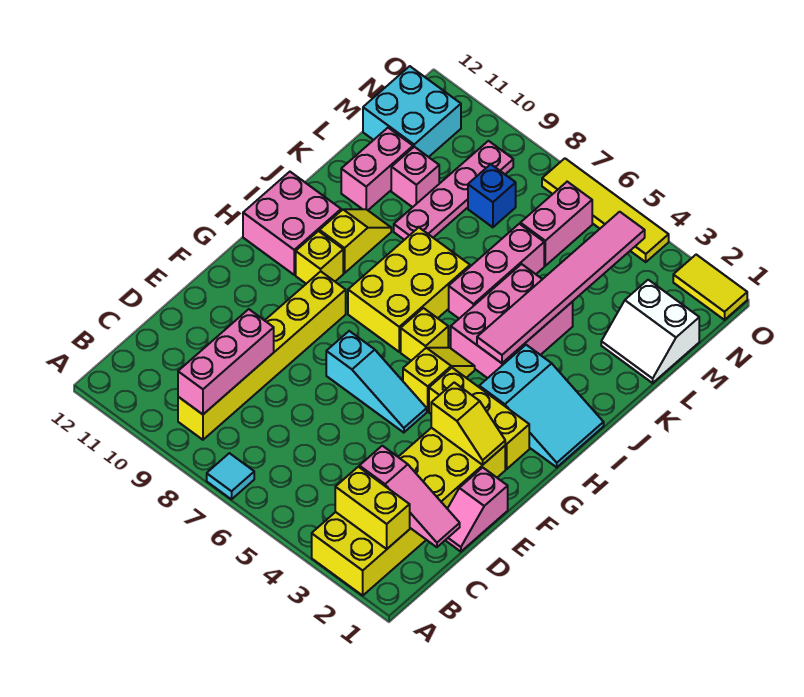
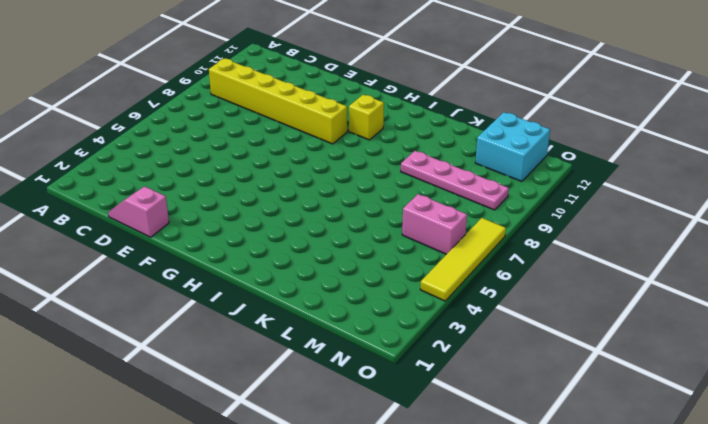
none -> yellow brick A2:F3 level 1
none -> cyan tile A7 level 1
none -> cyan slope F5:F7 level 1 top 7

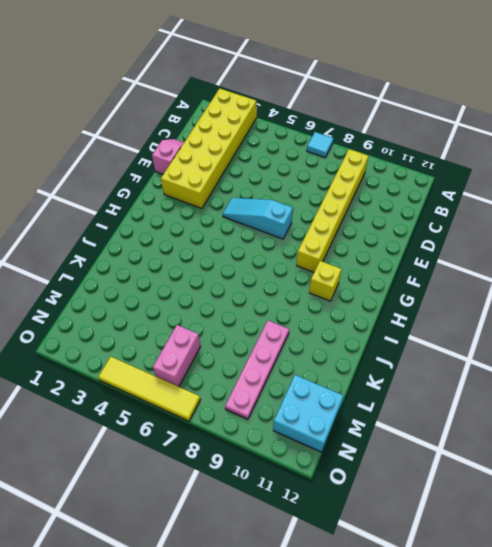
none -> yellow brick G2:G4 level 1
none -> yellow slope G5:H5 level 1 top G
none -> cyan slope H1:I3 level 1 top 3

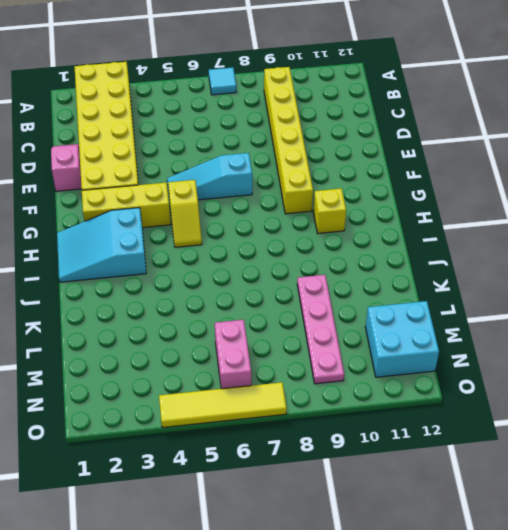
none -> yellow brick H6 level 1
none -> yellow brick H7:J8 level 1
none -> pink brick H11:I12 level 1

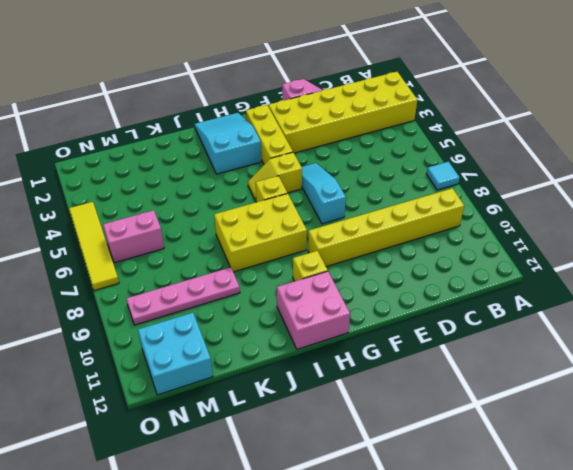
none -> pink brick I4:K5 level 1
none -> yellow slope I10:J10 level 1 top I
none -> pink brick J6:L6 level 1

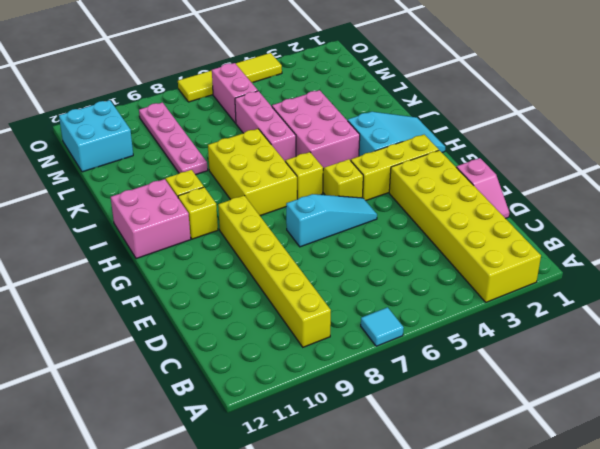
none -> pink brick K11:L11 level 1
none -> white slope L1:M2 level 1 top M
none -> pink brick L10 level 1

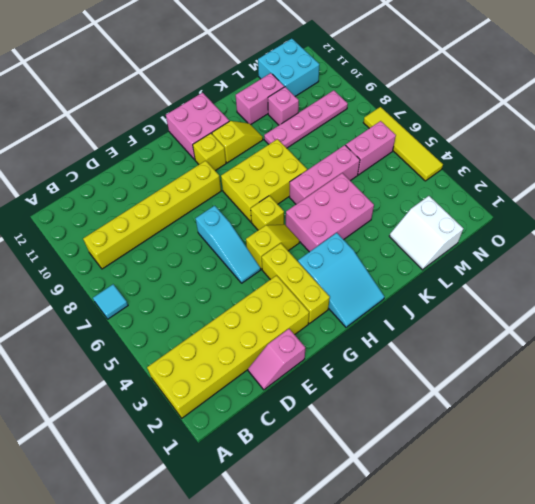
none -> blue brick M8 level 1
none -> yellow tile O1:O2 level 1
none -> yellow brick B2:B3 level 2

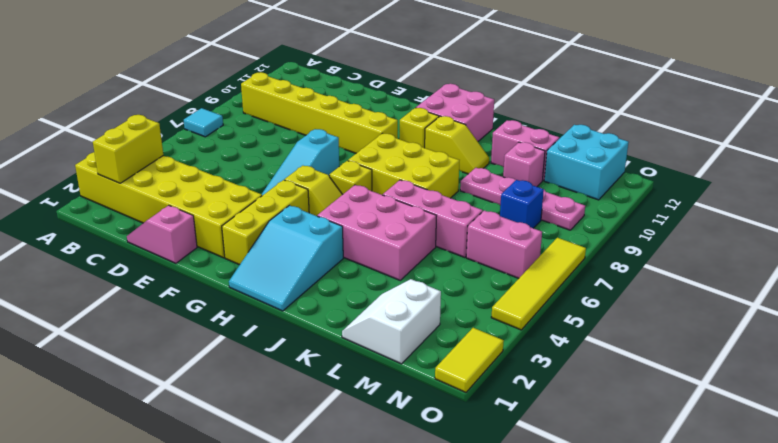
none -> pink brick B9:D9 level 2
none -> pink slope C1:C3 level 2 top 3
none -> yellow slope F2:F3 level 2 top 3

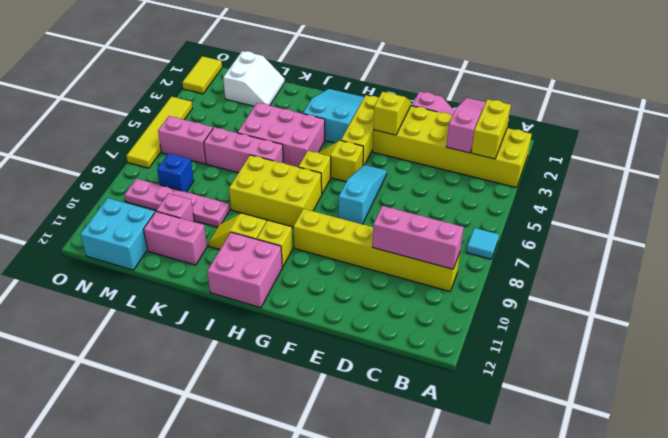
none -> pink tile I4:N4 level 2

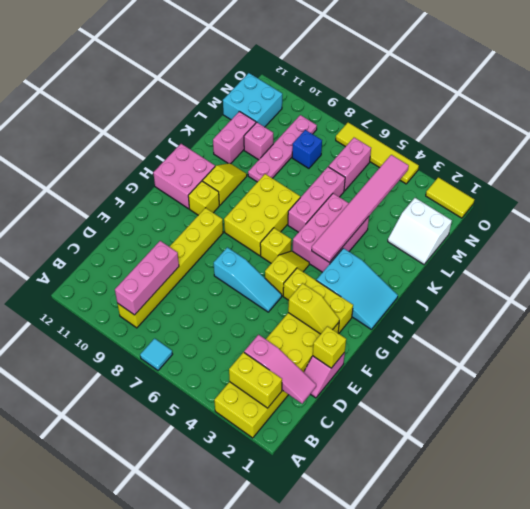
yellow brick E1 level 2 -> none

